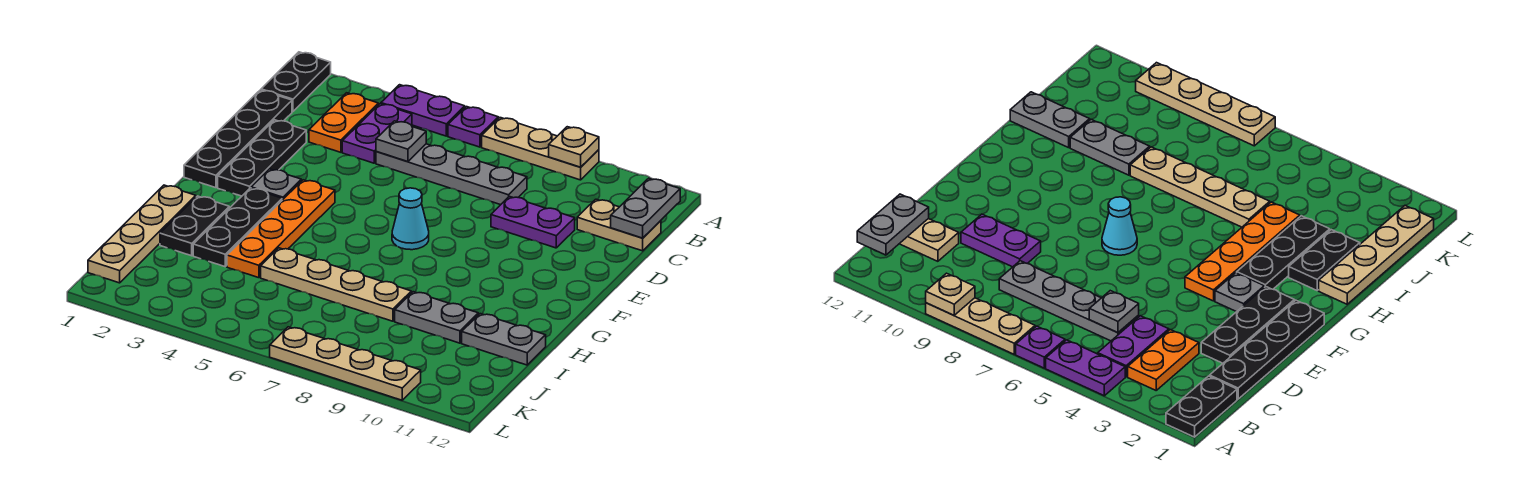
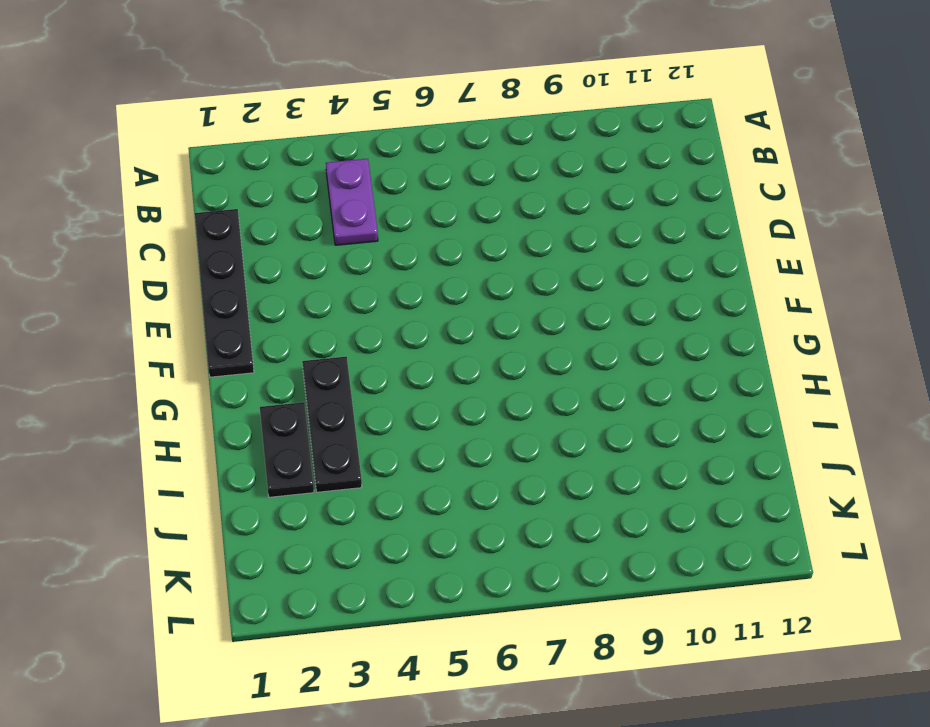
none -> black plate A1:B1 level 1
none -> purple plate A4:A5 level 1
none -> purple plate A6 level 1

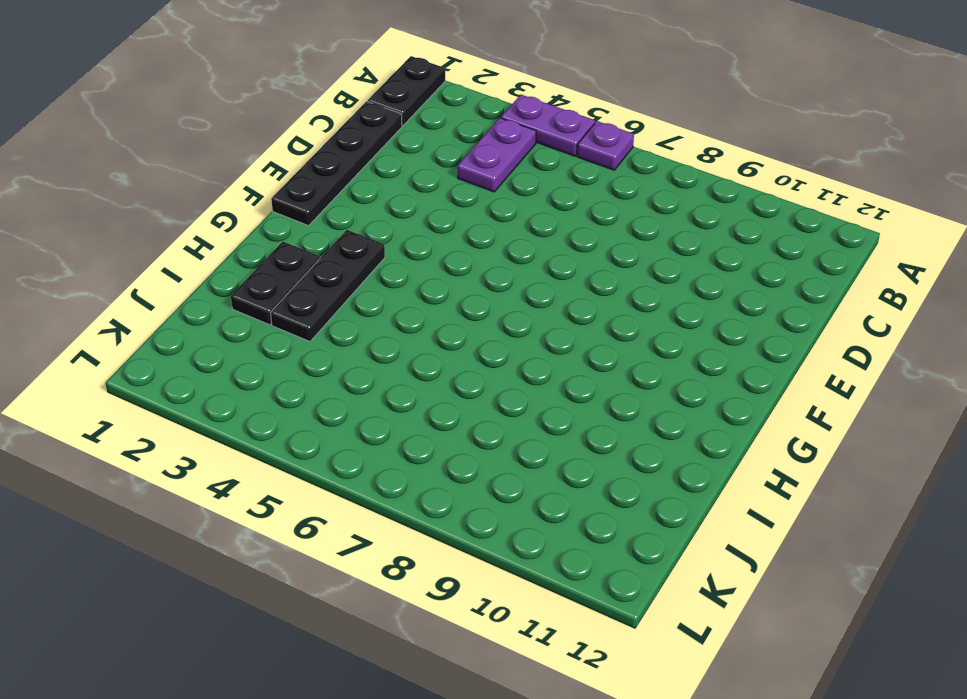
none -> tan plate A7:A9 level 1
none -> orange plate B3:C3 level 1
none -> grey plate C5:C8 level 1

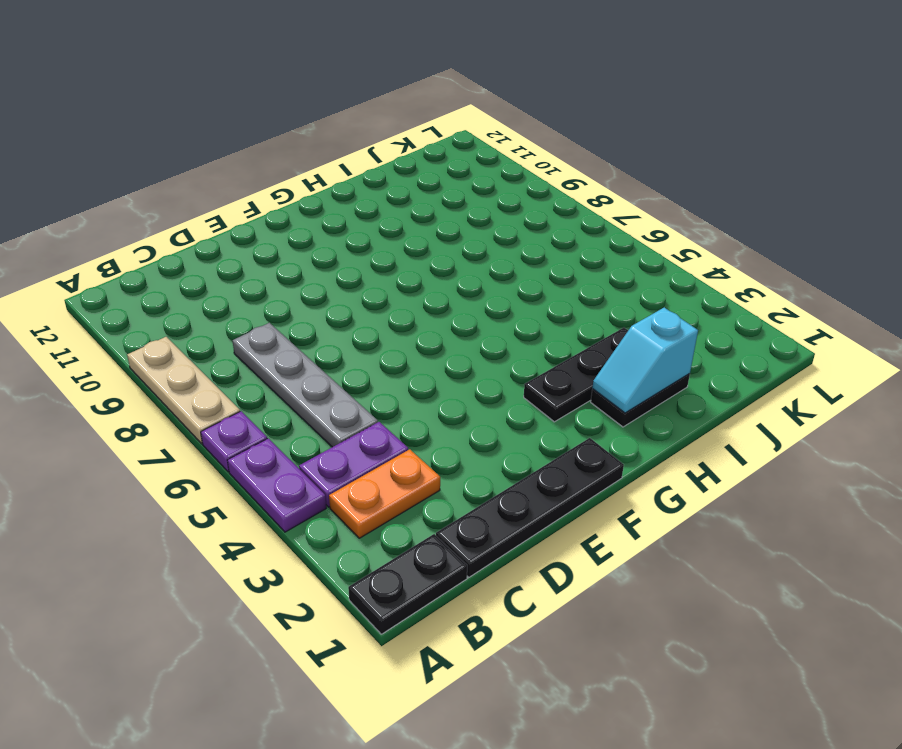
cyan slope H2:I2 level 2 top I -> none
none -> tan plate C11:C12 level 1
none -> black plate D2:F2 level 1
none -> purple plate D9:D10 level 1

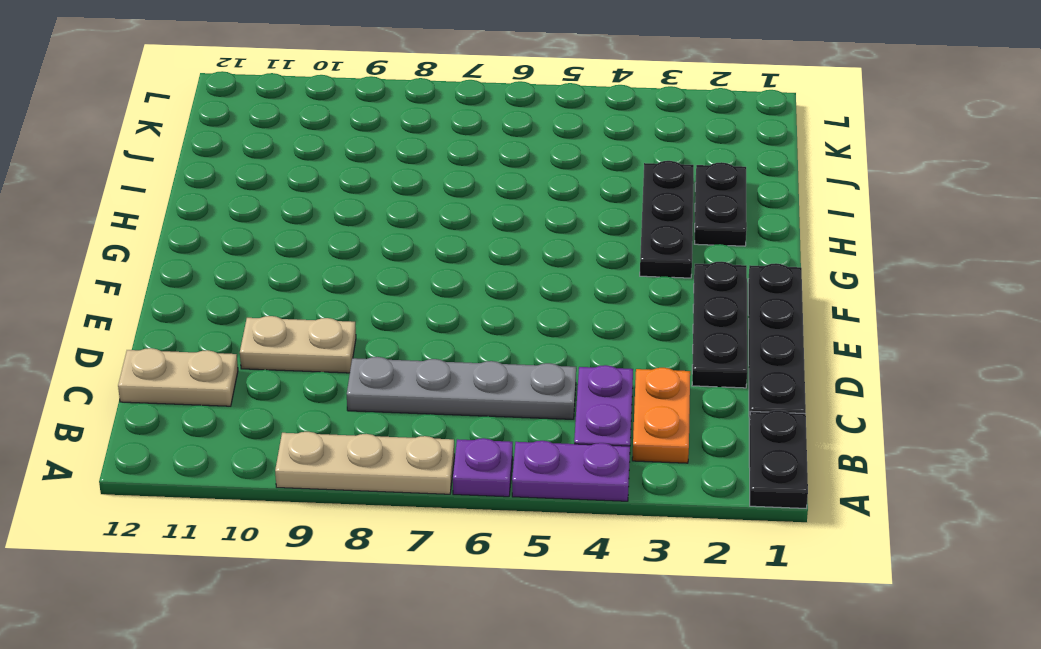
tan plate D9:D10 level 1 -> purple plate D9:D10 level 1
none -> grey plate F3 level 1
none -> orange plate F4:I4 level 1
none -> cyan cone F7 level 1

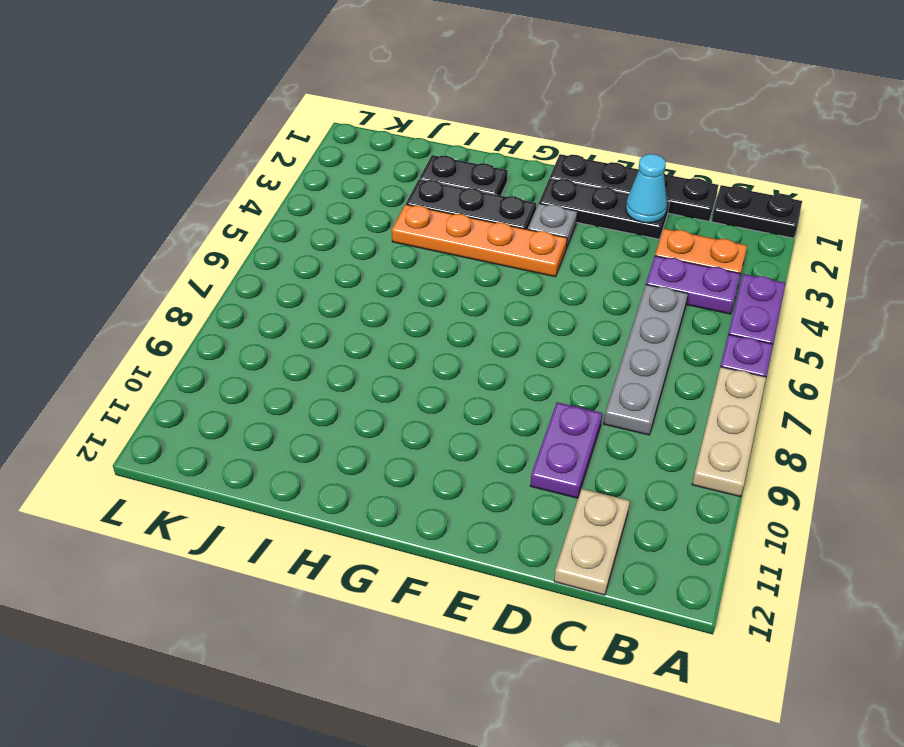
cyan cone D2 level 2 -> cyan cone F7 level 1
none -> tan plate H1:K1 level 1
none -> tan plate I5:I8 level 1
none -> grey plate I9:I10 level 1

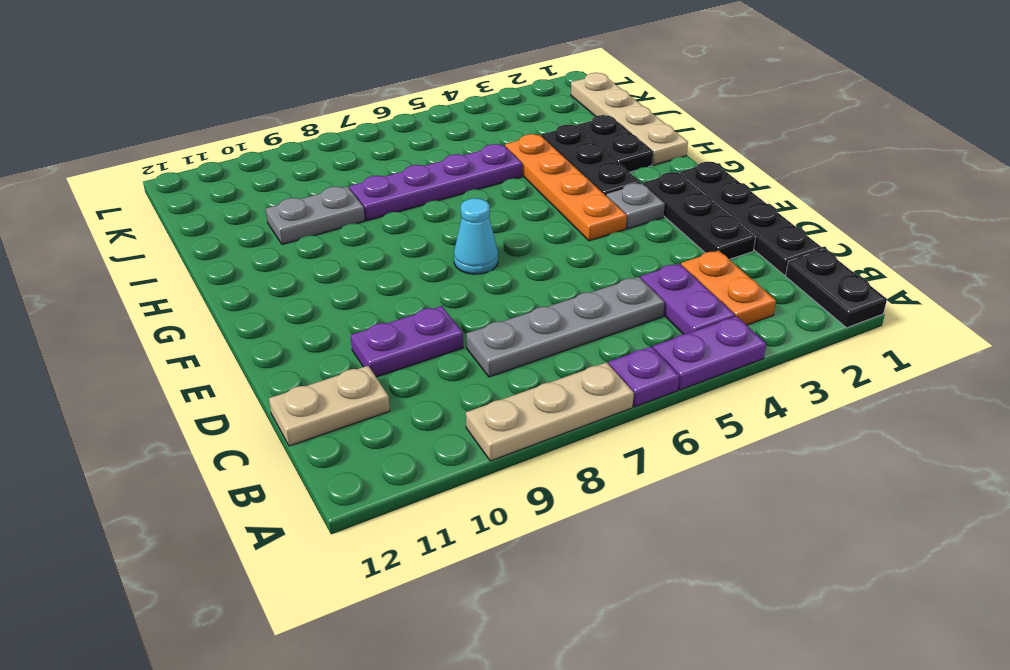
purple plate I5:I8 level 1 -> tan plate I5:I8 level 1
none -> grey plate I11:I12 level 1
none -> tan plate L7:L10 level 1
none -> tan plate A9 level 2

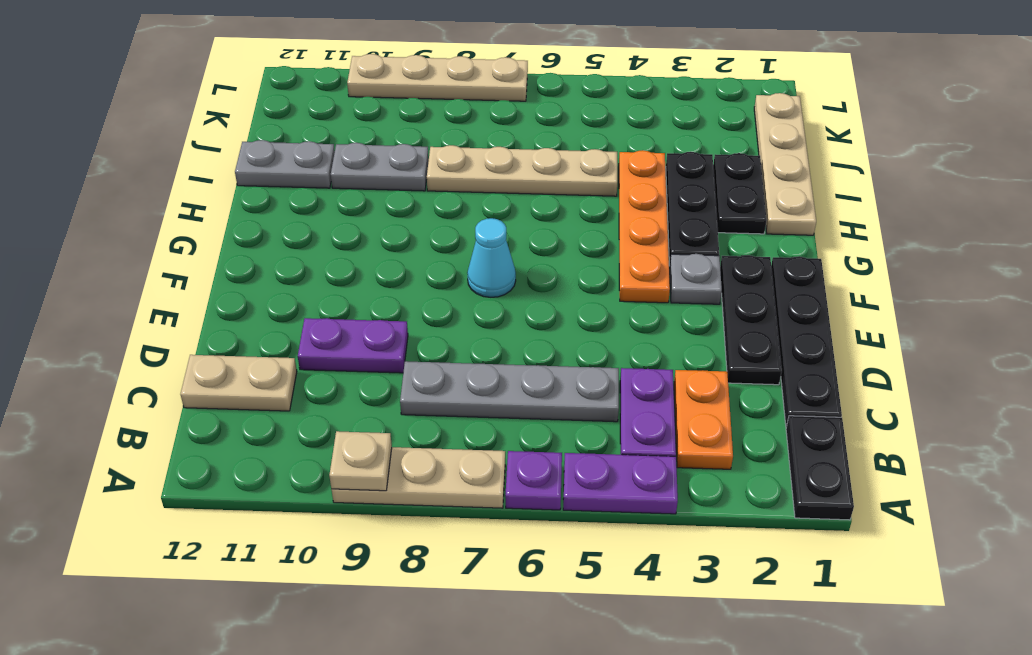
none -> grey plate B12:C12 level 2
none -> grey plate C5 level 2

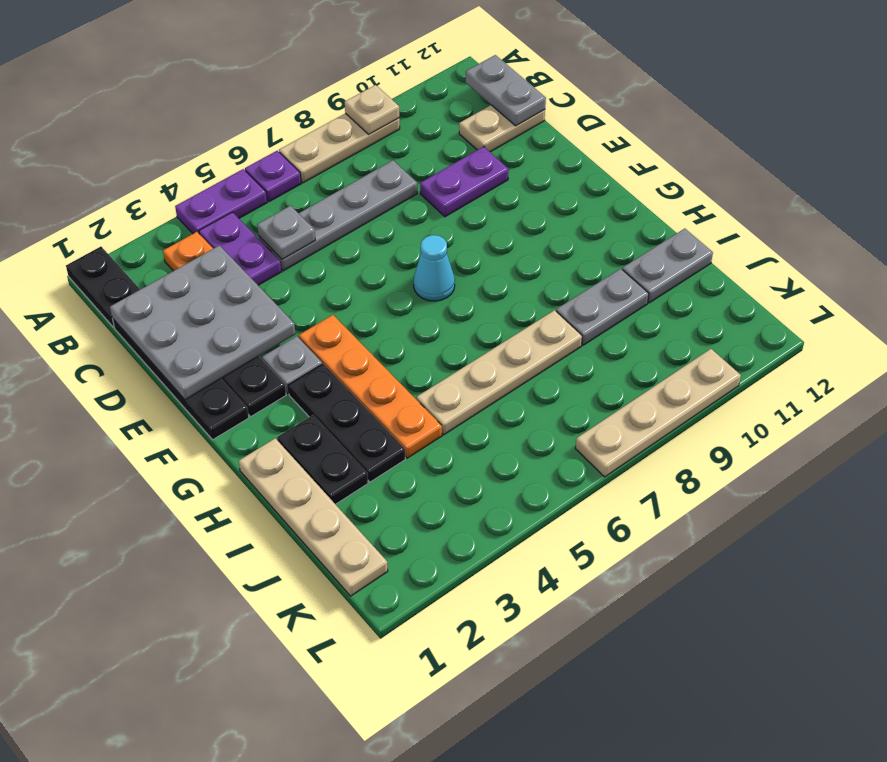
grey plate C1:E3 level 2 -> none

